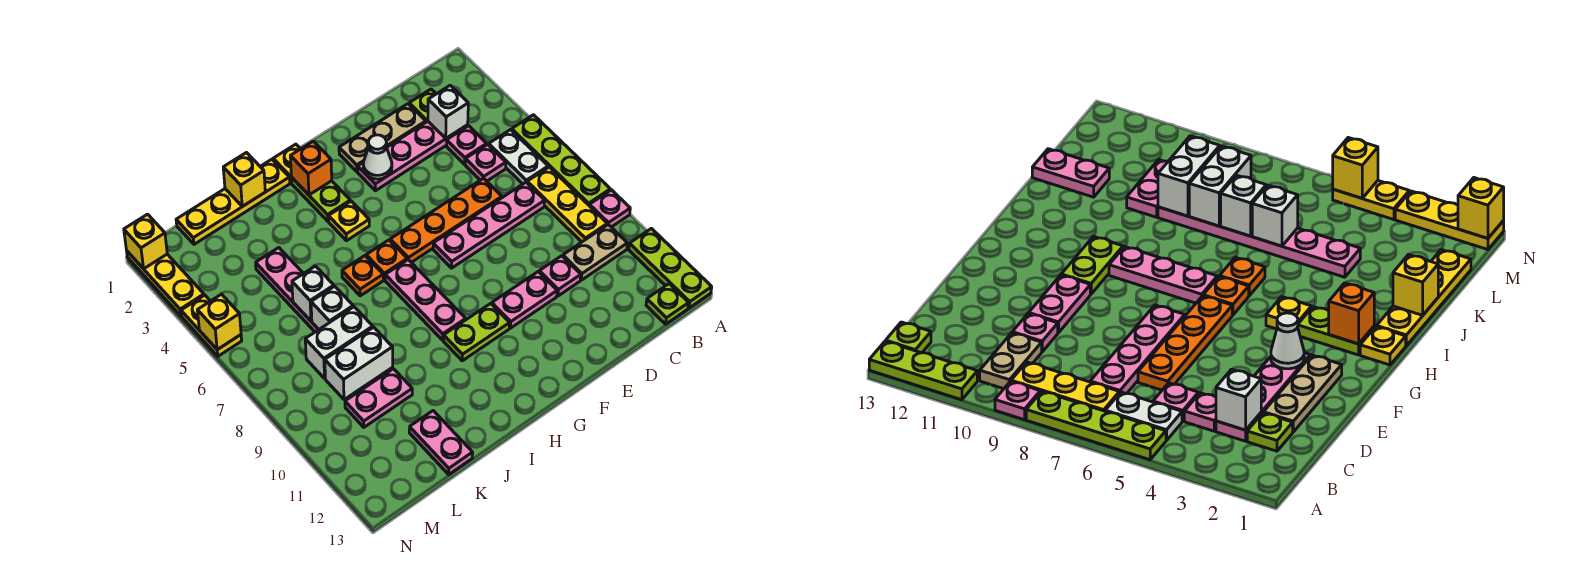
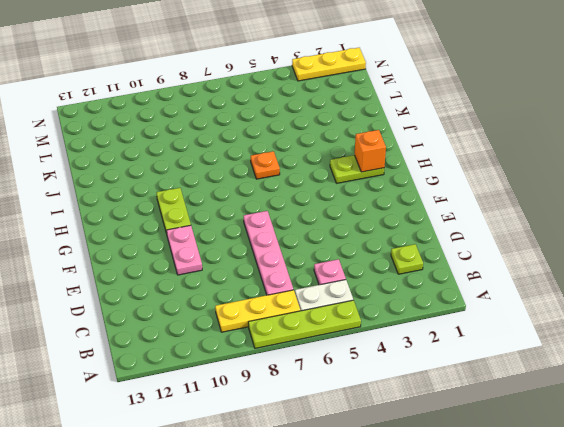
none -> pink plate A9 level 1
none -> lime plate A11:A13 level 1
none -> tan plate B10:C10 level 1
none -> lime plate B13 level 1

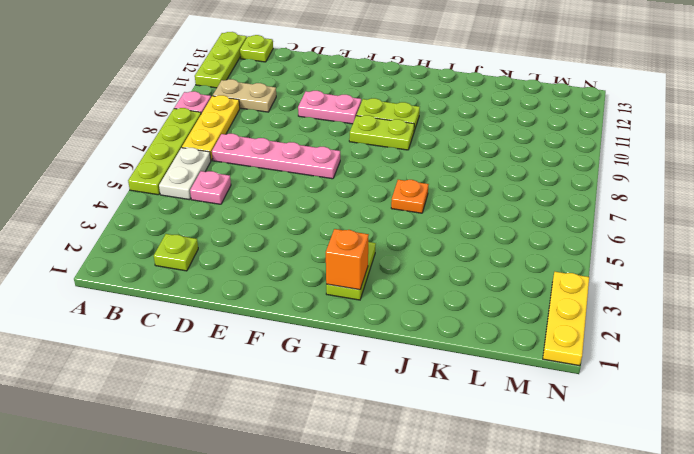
lime plate G9:H9 level 1 -> pink plate H7:H9 level 1
none -> pink plate C3:F3 level 1
none -> pink plate C4 level 1
none -> tan plate D2:F2 level 1
none -> orange plate D6:G6 level 1

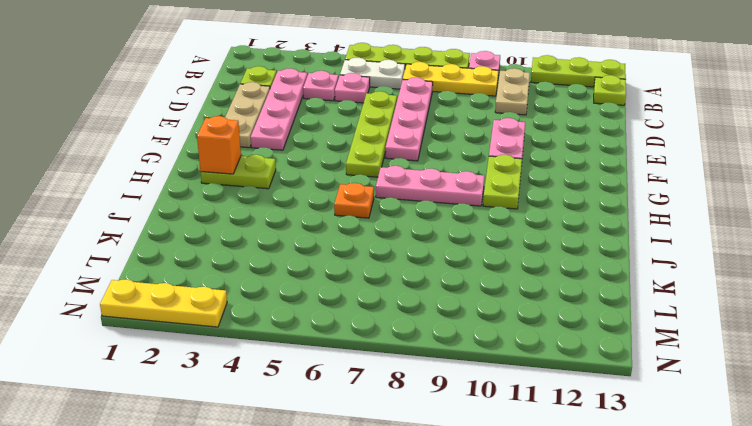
lime plate D6:G6 level 1 -> orange plate D6:G6 level 1
none -> pink plate D10 level 1
none -> yellow plate H1 level 1
none -> yellow plate H4 level 1
none -> orange plate H6 level 1

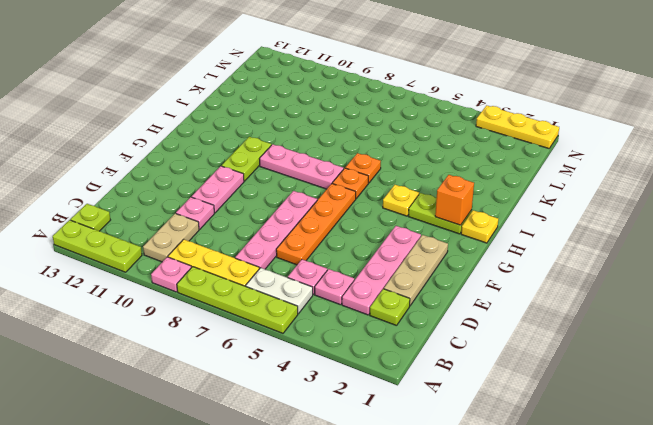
none -> yellow plate I1:L1 level 1
none -> pink plate K4:K9 level 1
none -> pink plate K10:L10 level 1
none -> pink plate K12:K13 level 1

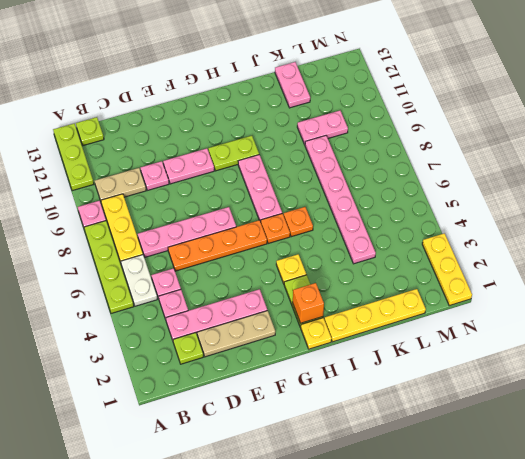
none -> yellow plate N4:N5 level 1
none -> white brick C3 level 2
none -> white cone F3 level 2
none -> yellow brick J1 level 2

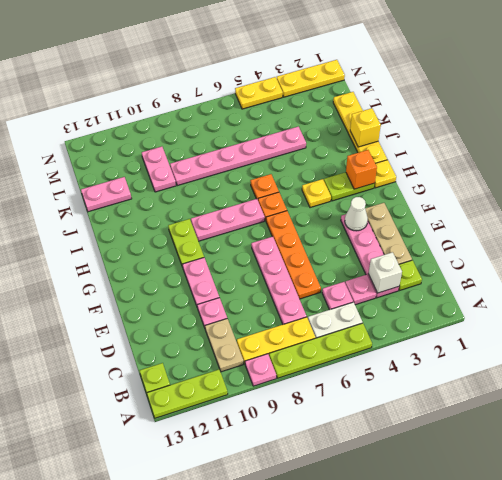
none -> white brick K6 level 2
none -> white brick K7 level 2
none -> white brick K8:L8 level 2
none -> white brick K9:L9 level 2

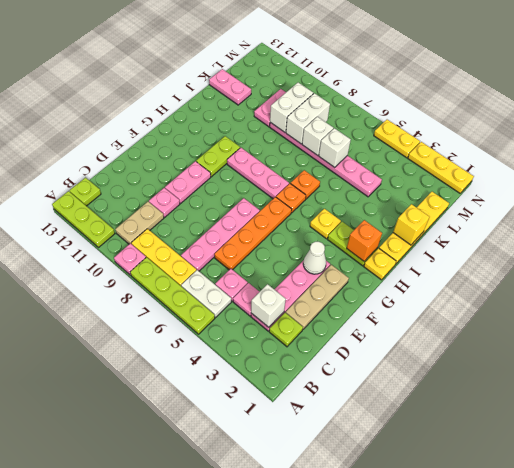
none -> yellow brick N1 level 2
none -> yellow brick N5 level 2

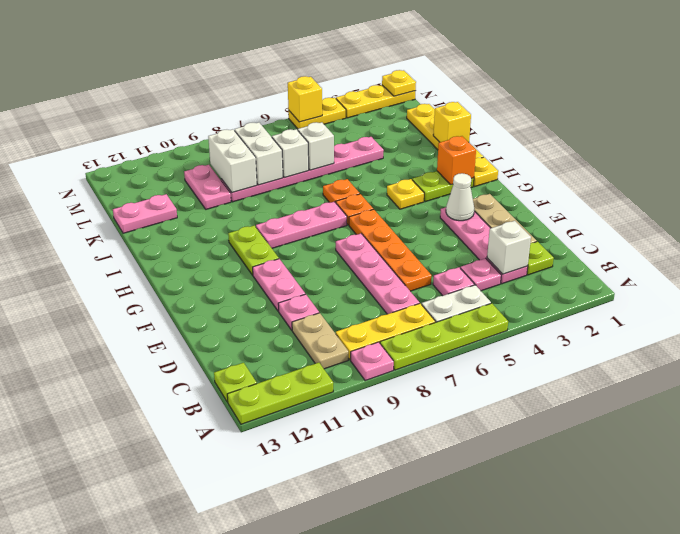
yellow plate N1 level 2 -> yellow brick N1 level 2

